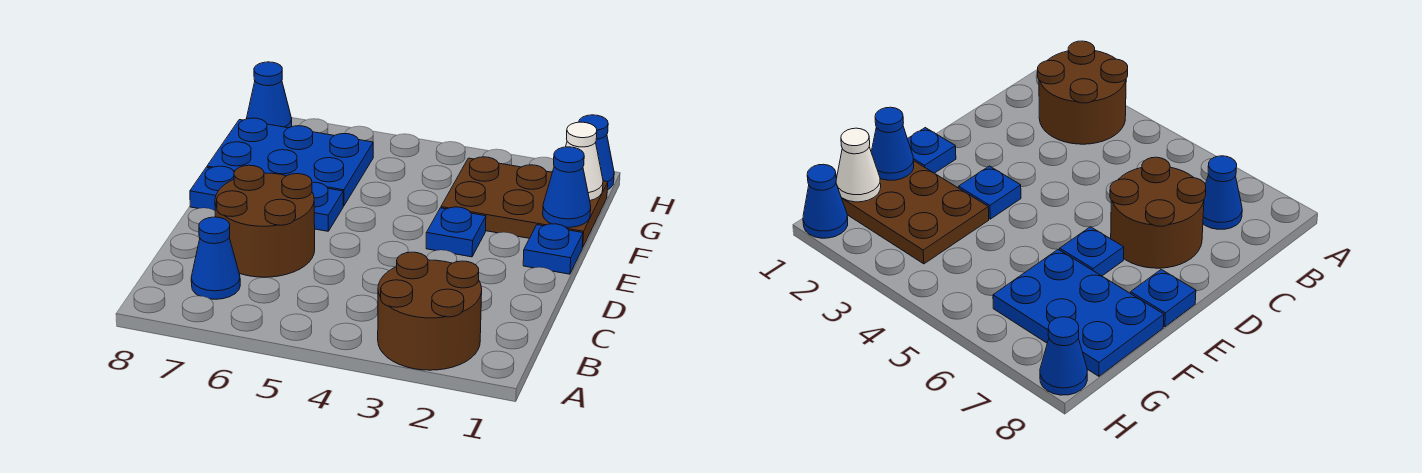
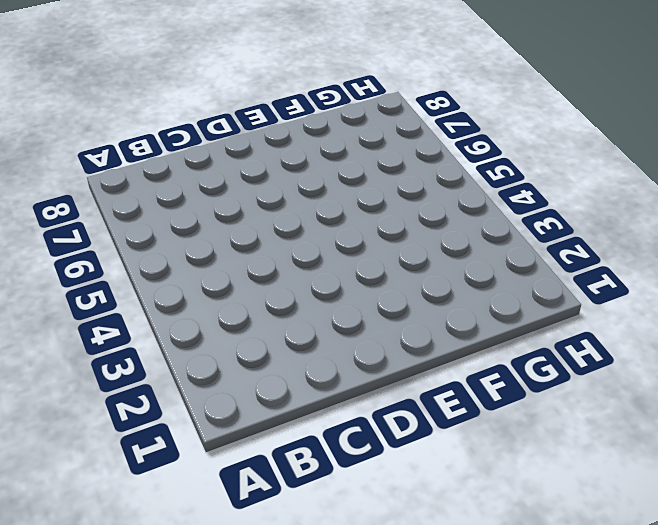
none -> brown round brick A2:B3 level 1
none -> blue cone B7 level 1
none -> brown round brick C6:D7 level 1

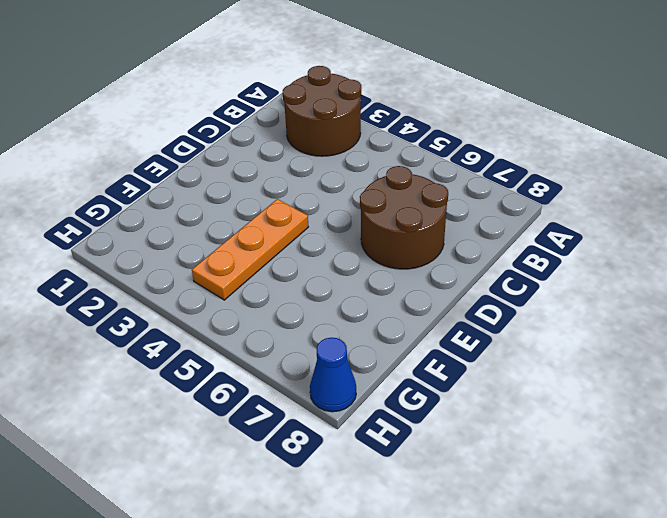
orange plate E4:G4 level 1 -> none
none -> blue cone B7 level 1
none -> blue plate E1 level 1
none -> blue plate E3 level 1

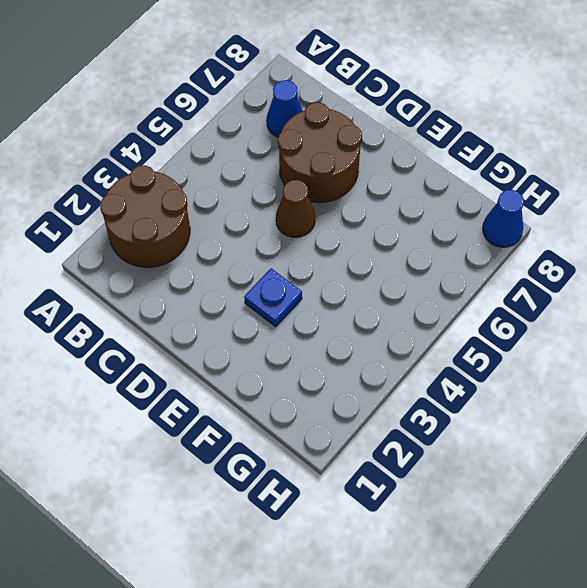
brown cone D5 level 1 -> none
none -> blue plate E1 level 1
none -> blue plate E6 level 1
none -> blue plate E8 level 1

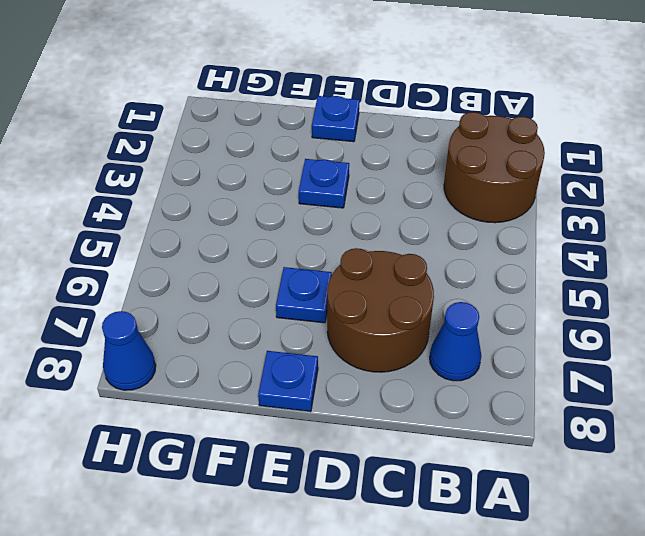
none -> brown plate F1:G3 level 1
none -> blue plate F6:G8 level 1
none -> blue cone H1 level 1

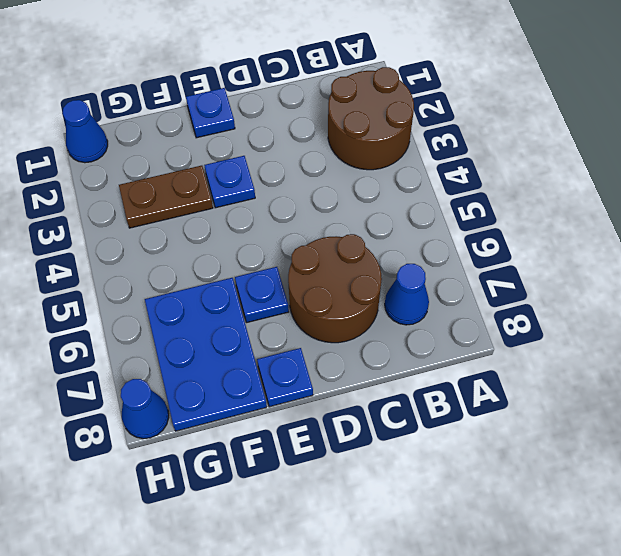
brown plate F3:G3 level 1 -> brown plate F1:G3 level 1
none -> blue cone F1 level 2
none -> white cone G1 level 2

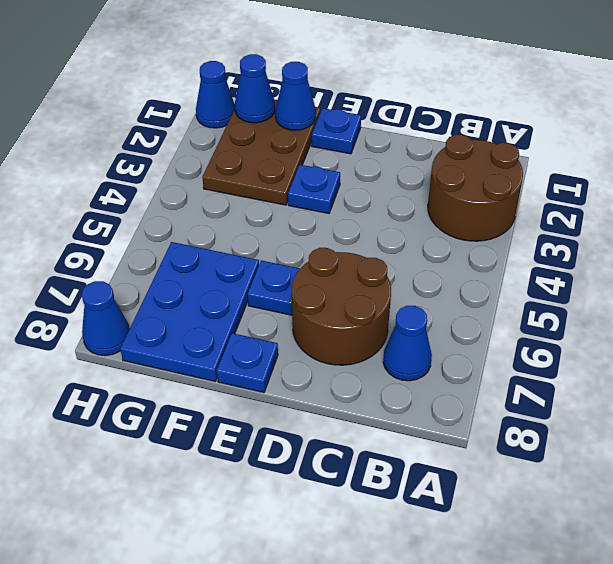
blue cone G1 level 2 -> white cone G1 level 2

